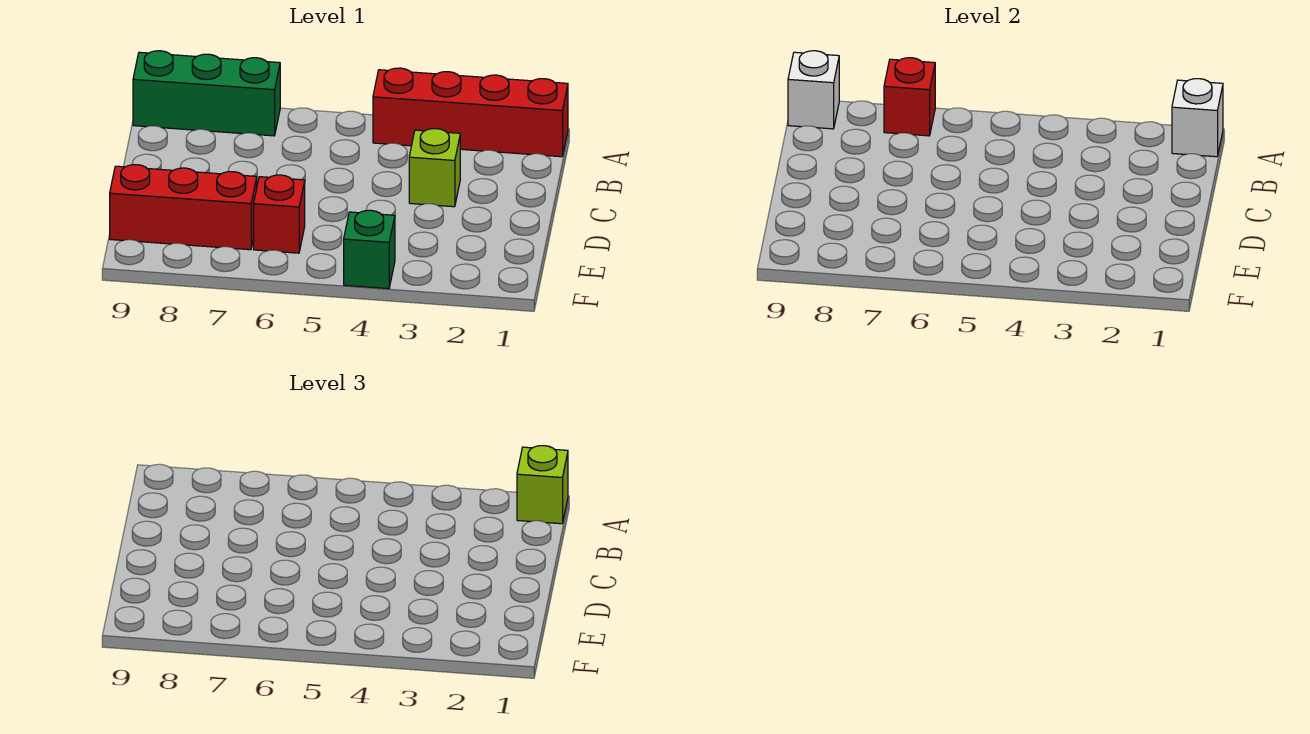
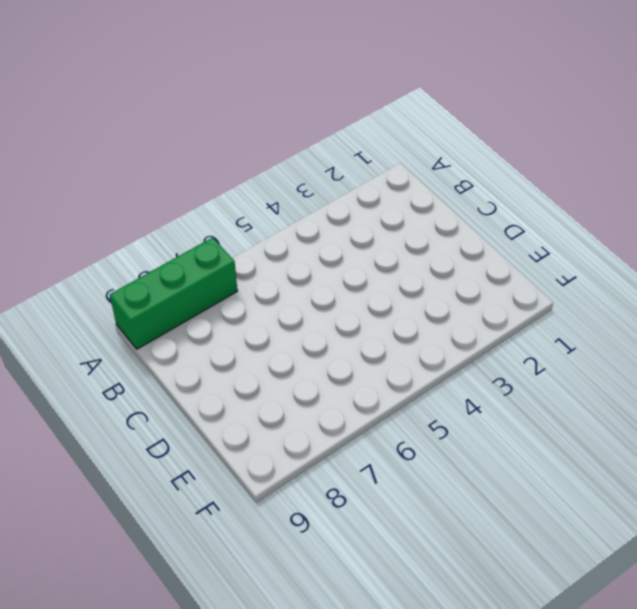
none -> red brick A1:A4 level 1
none -> lime brick C3 level 1

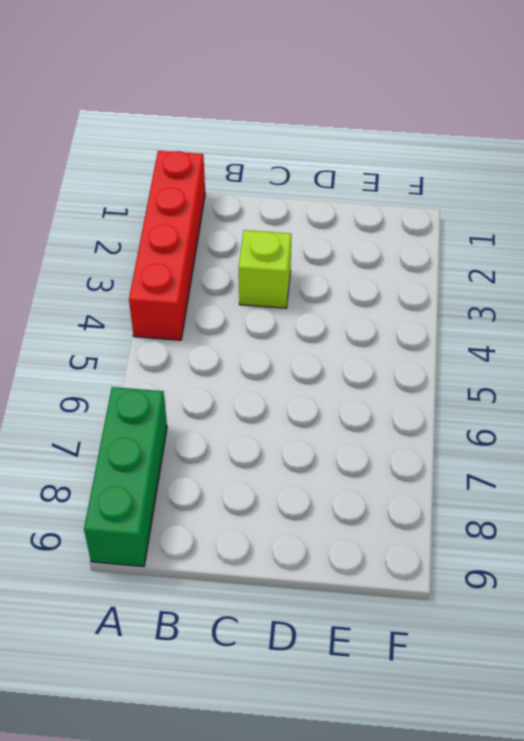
none -> red brick E6 level 1
none -> red brick E7:E9 level 1

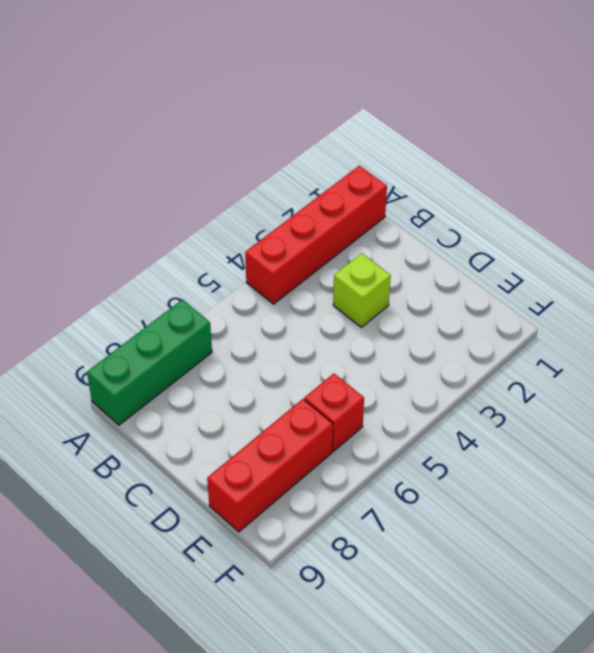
none -> green brick F4 level 1
none -> white brick A1 level 2

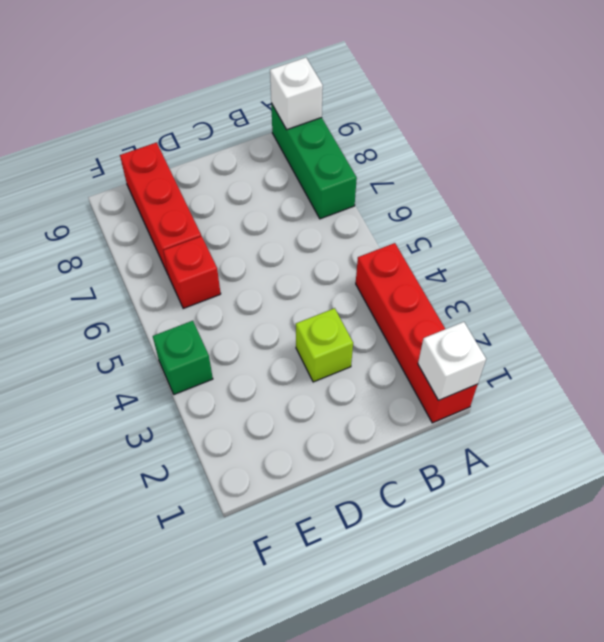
none -> red brick A7 level 2
none -> lime brick A1 level 3

